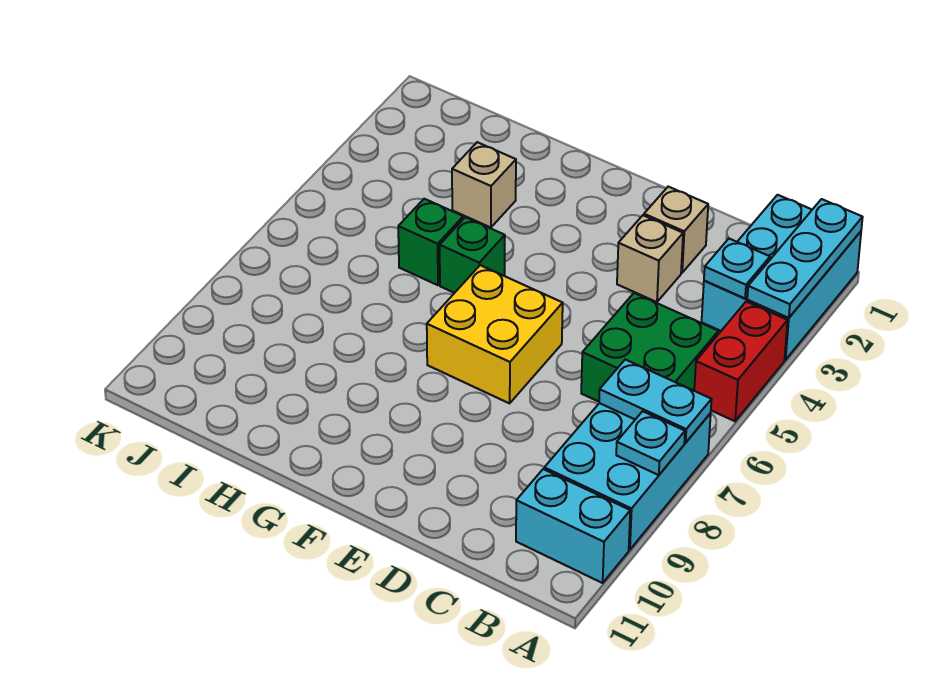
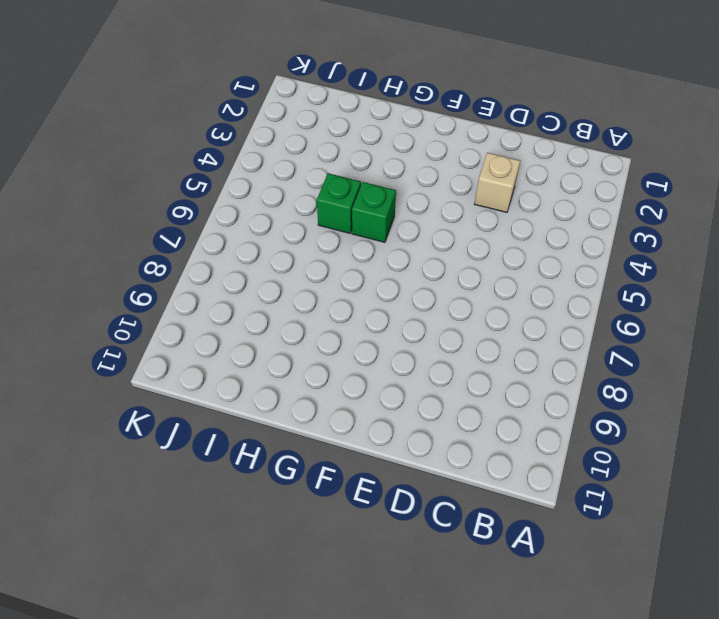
none -> cyan brick A1:B3 level 1
none -> red brick A4:A5 level 1
none -> cyan brick A7:B9 level 1

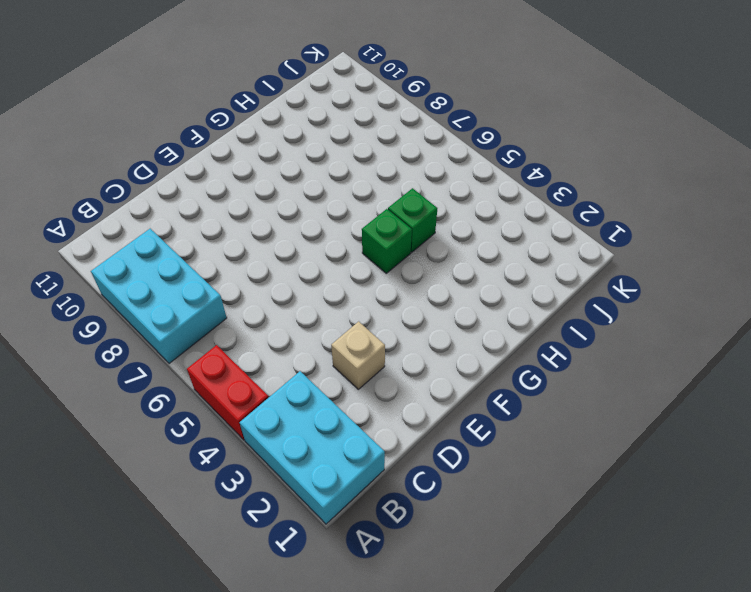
none -> cyan brick A10:B10 level 1
none -> green brick B5:C6 level 1
none -> tan brick D2 level 1

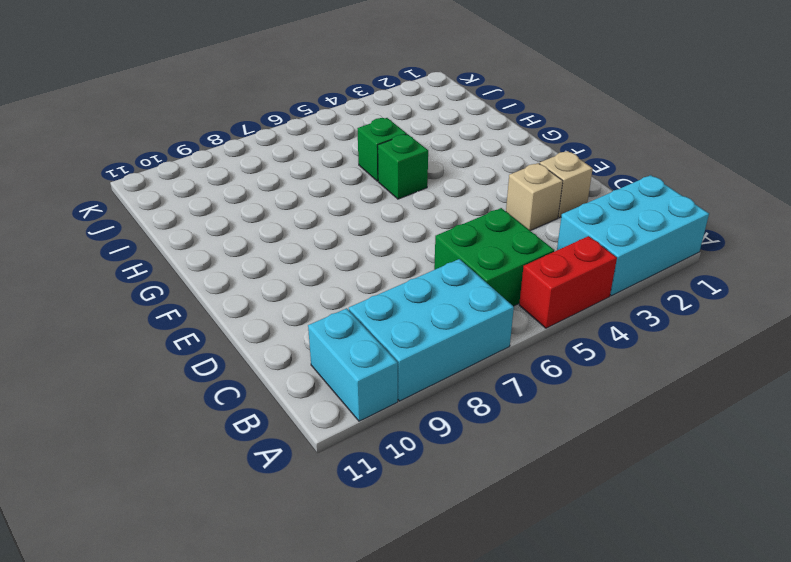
none -> yellow brick E6:F7 level 1
none -> tan brick H3 level 1
none -> cyan plate A1:A3 level 2

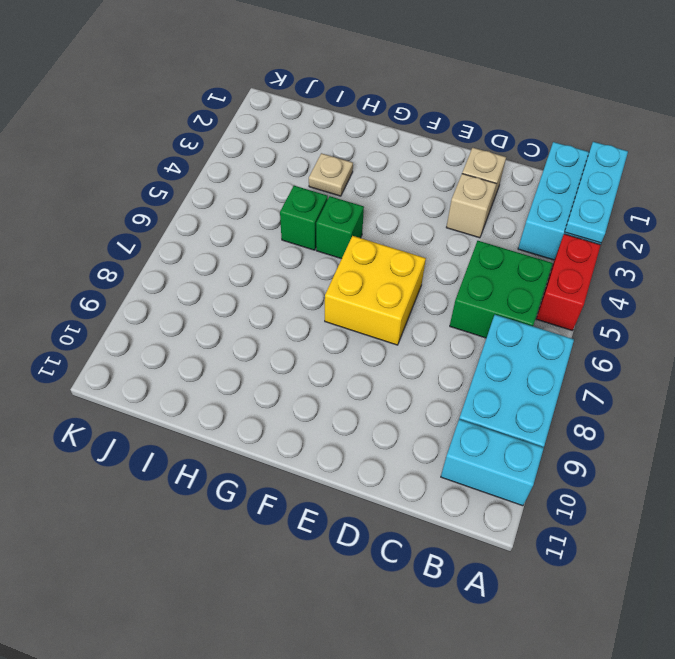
tan plate H3 level 1 -> tan brick H3 level 1
none -> cyan plate A7:B7 level 2
none -> cyan plate A8 level 2
none -> cyan plate B3 level 2

